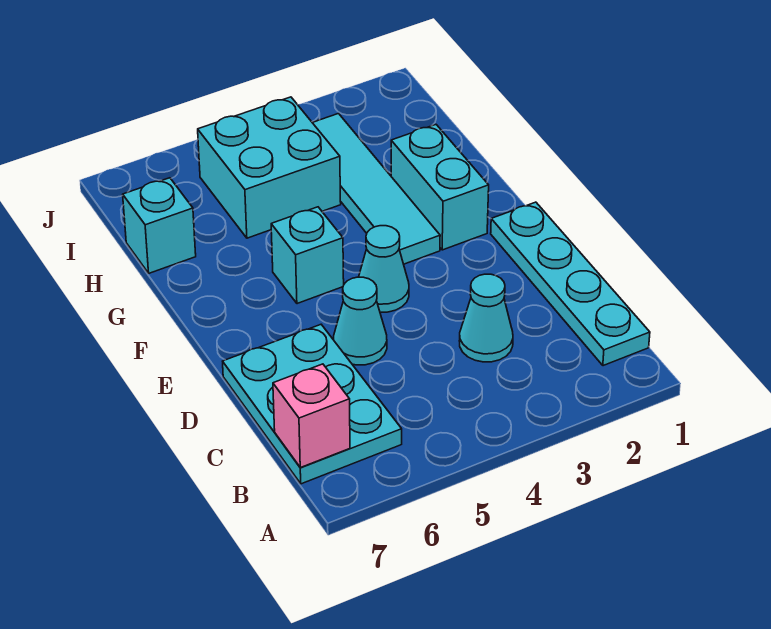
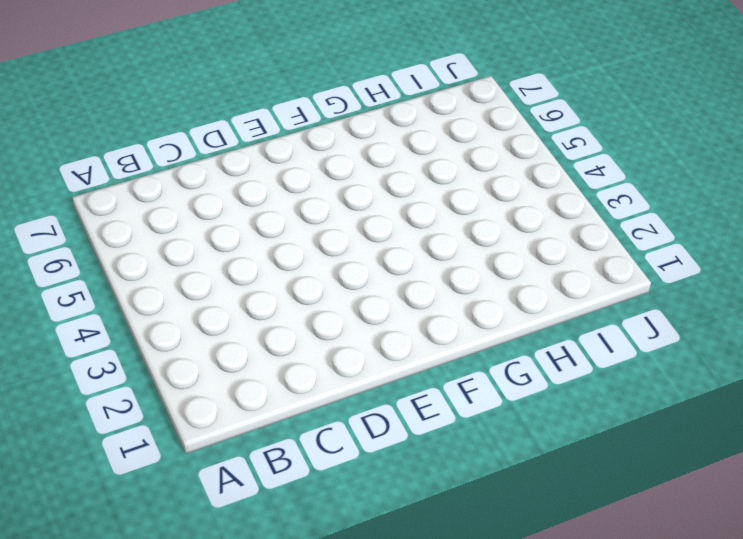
none -> cyan plate B1:E1 level 1
none -> cyan plate B6:D7 level 1

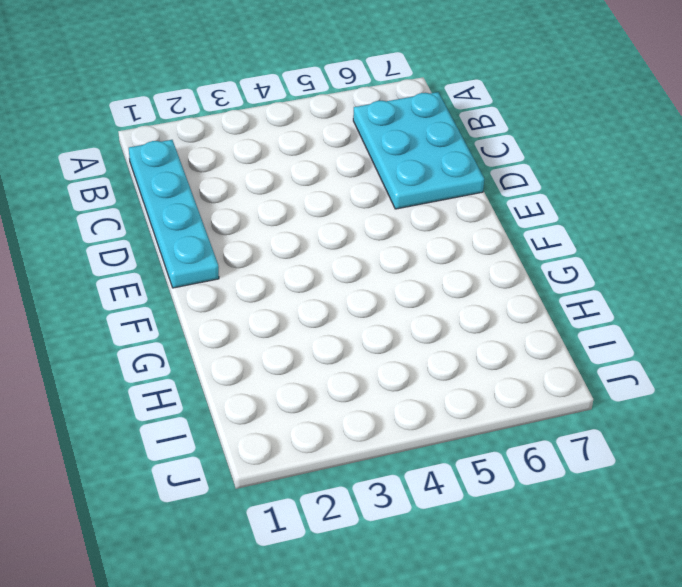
none -> cyan cone C3 level 1
none -> cyan cone D5 level 1

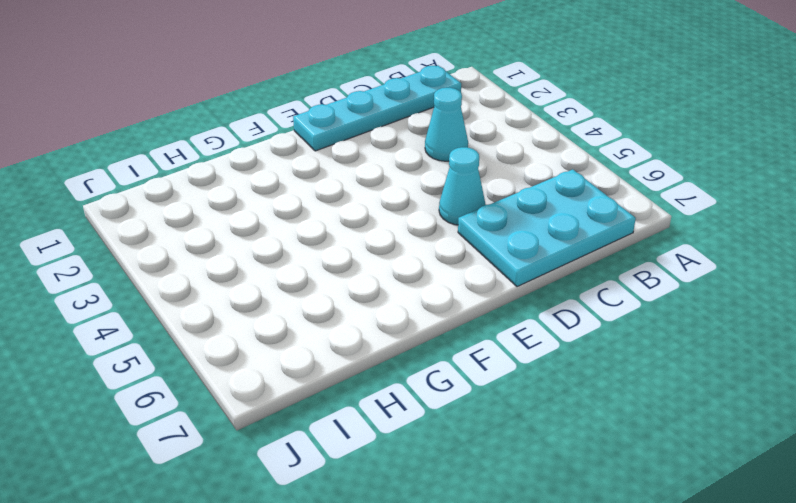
none -> cyan cone E4 level 1
none -> cyan brick F2:G2 level 1

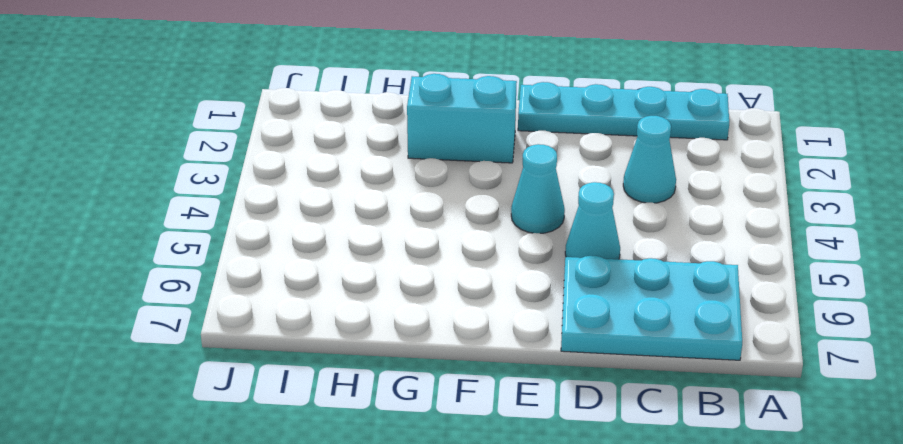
none -> cyan tile F3:I3 level 1
none -> cyan brick F5 level 1

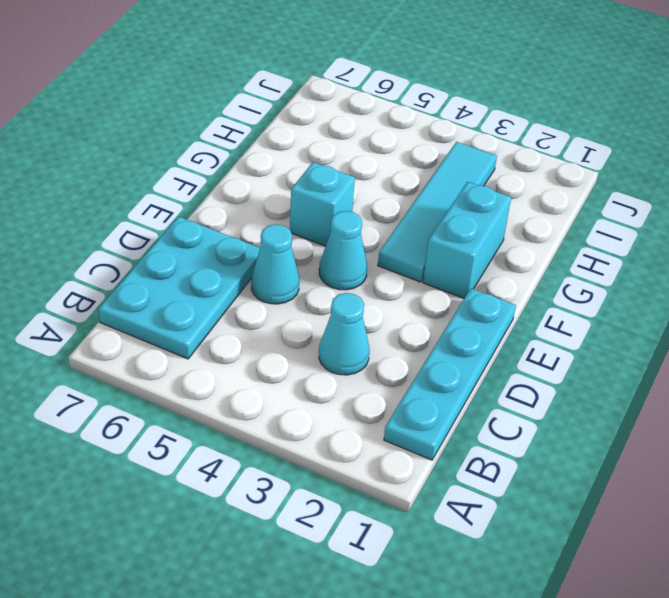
none -> cyan brick H4:I5 level 1
none -> cyan brick H7 level 1

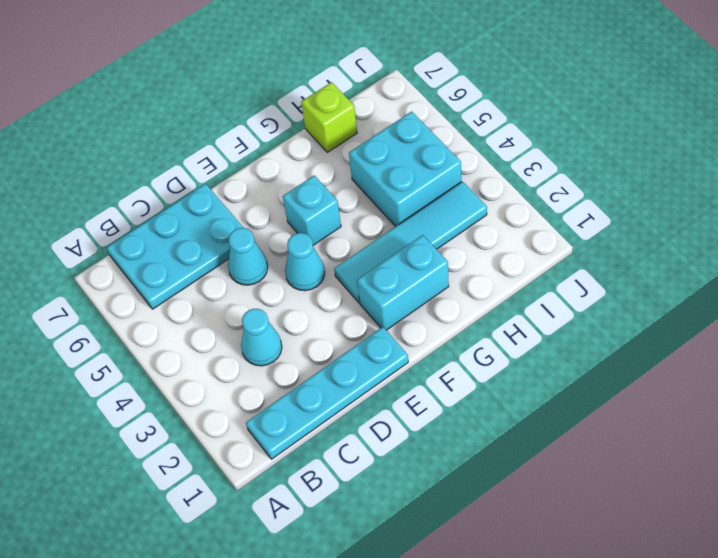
lime brick H7 level 1 -> cyan brick H7 level 1
none -> pink brick B7 level 2

